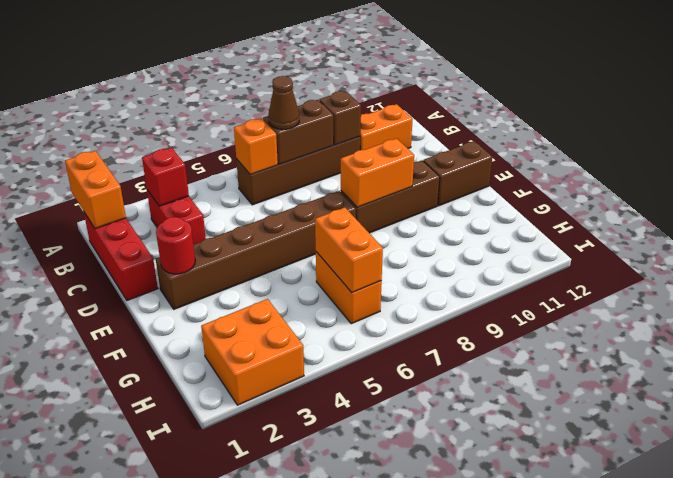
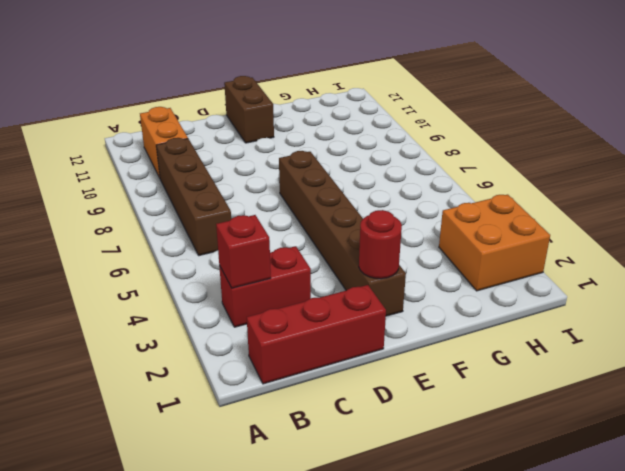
none -> brown brick E8:E10 level 1
none -> orange brick G6:H6 level 1
none -> orange brick A1:B1 level 2

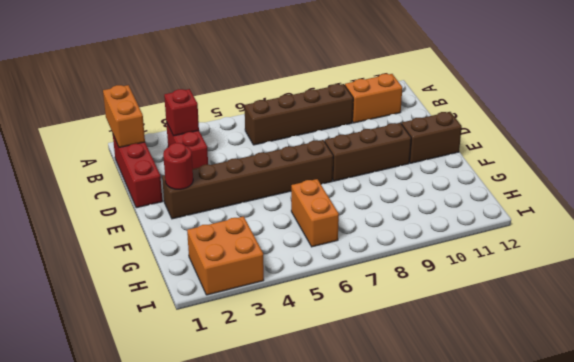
none -> orange brick B6 level 2
none -> brown brick B7:B8 level 2
none -> brown brick B9 level 2

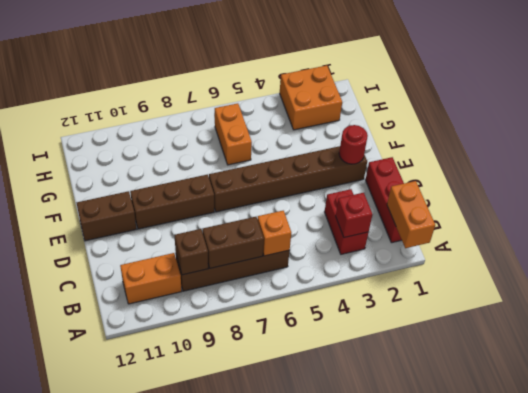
none -> orange brick E8:E9 level 2
none -> orange brick G6:H6 level 2
none -> brown cone B7 level 3

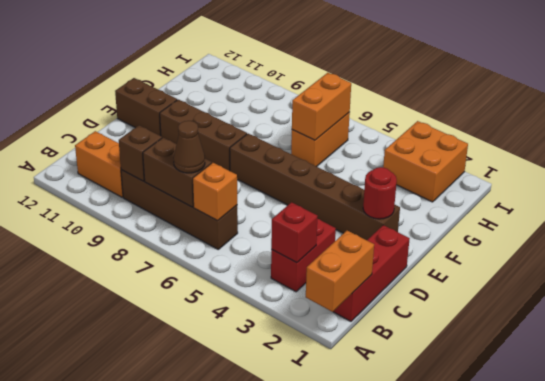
none -> orange brick E8:E9 level 2

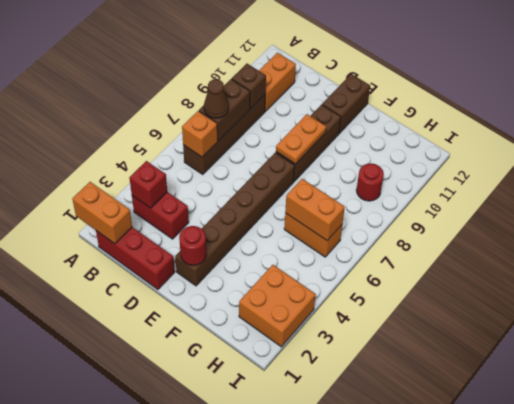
orange plate E8:E9 level 2 -> orange brick E8:E9 level 2
red round brick H9 level 1 -> none

